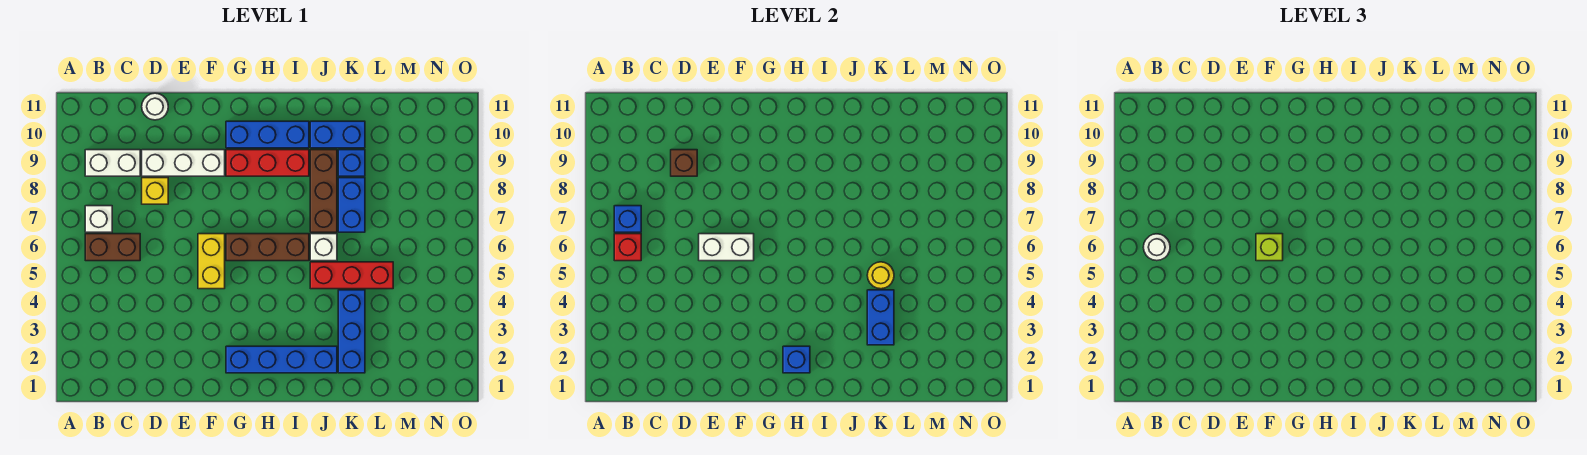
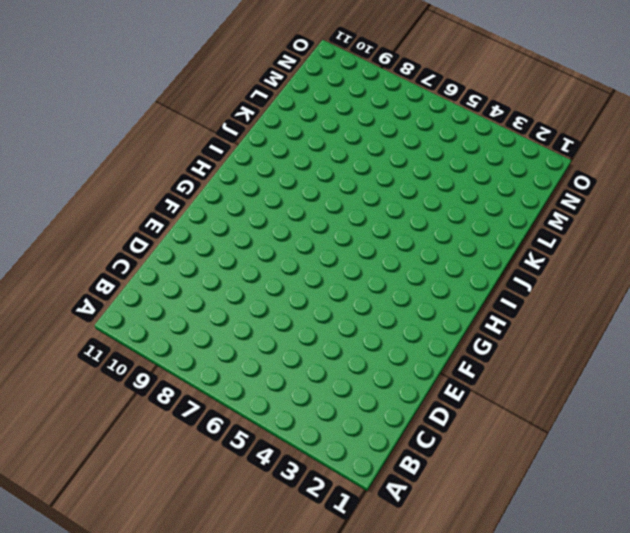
none -> brown brick B6:C6 level 1
none -> white brick B7 level 1
none -> white brick B9:C9 level 1

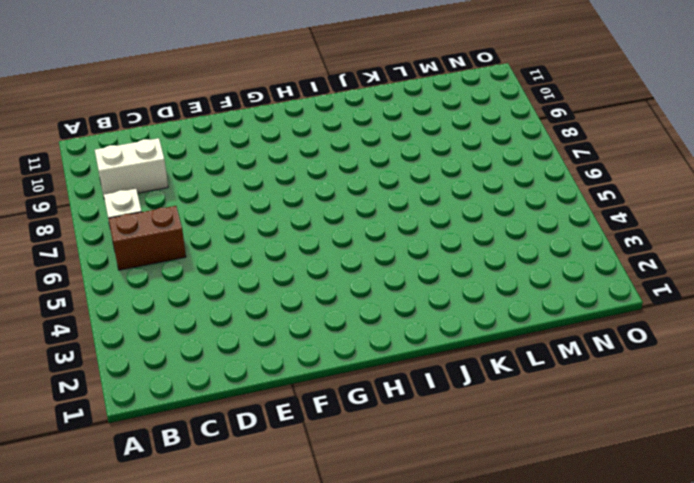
none -> yellow brick D8 level 1
none -> white brick D9:F9 level 1
none -> white round brick D11 level 1

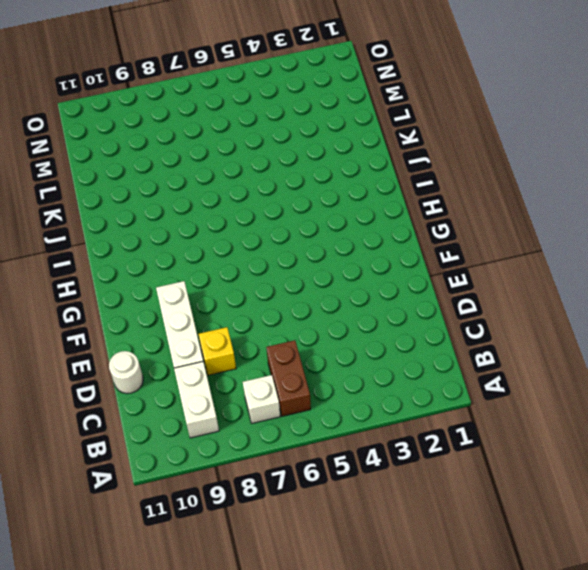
none -> yellow brick F5:F6 level 1
none -> blue brick G2:J2 level 1
none -> brown brick G6:I6 level 1

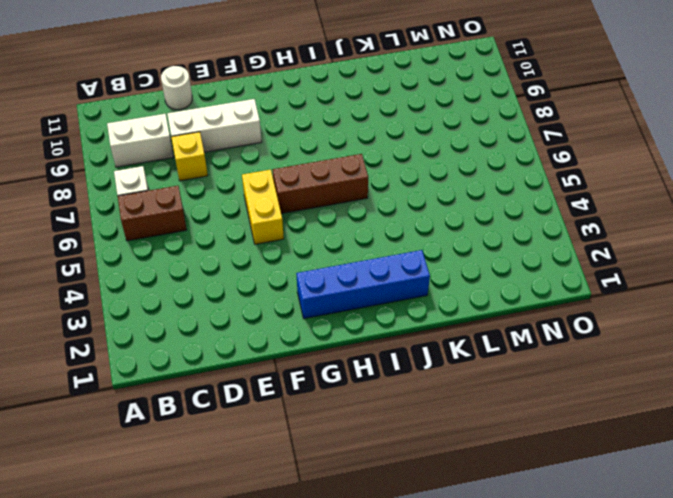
none -> red brick G9:I9 level 1
none -> blue brick G10:I10 level 1
none -> red brick J5:L5 level 1

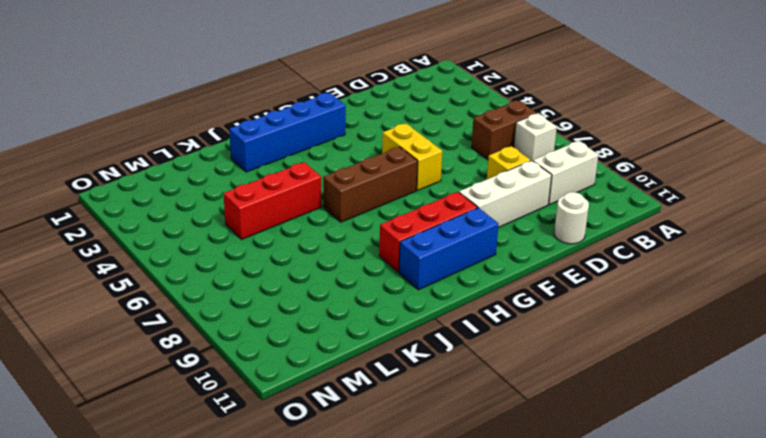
none -> white brick J6 level 1
none -> brown brick J7:J9 level 1
none -> blue brick J10:K10 level 1

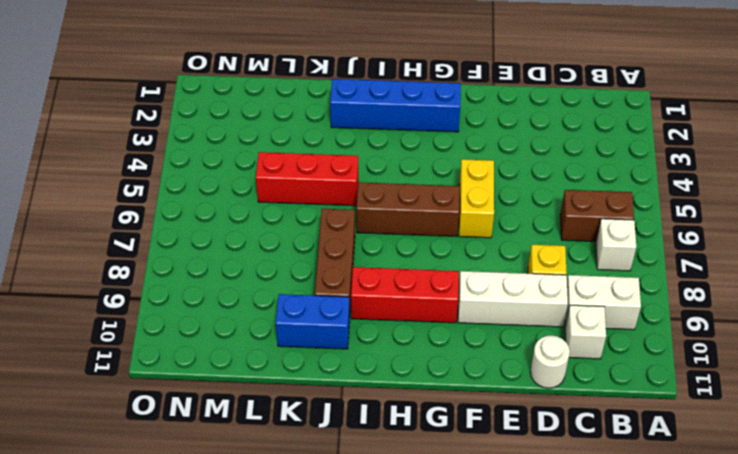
white brick C10 level 1 -> white brick J6 level 1
none -> blue brick G10:I10 level 1
none -> blue brick K2:K4 level 1
none -> blue brick K7:K8 level 1

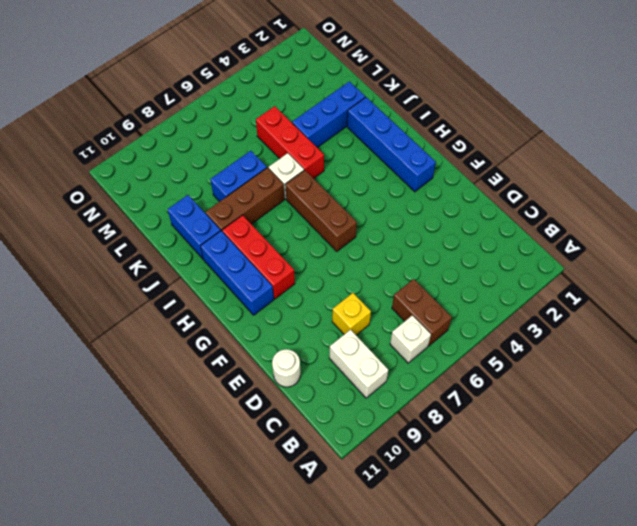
none -> white brick D9:F9 level 1
none -> yellow brick F5:F6 level 1
none -> blue brick K9 level 1

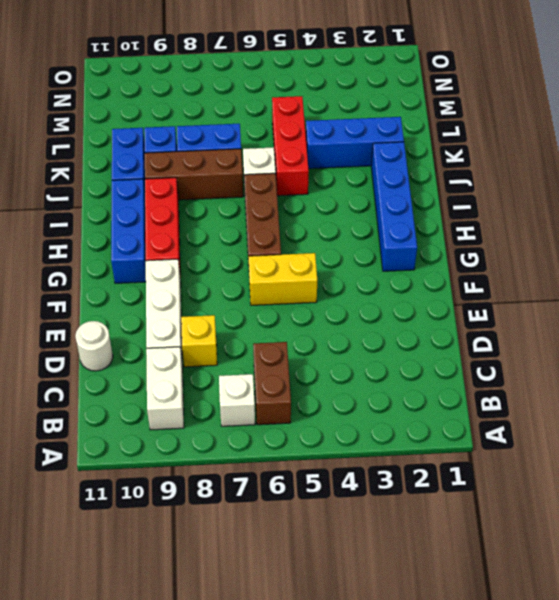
none -> red brick B6 level 2
none -> blue brick B7 level 2
none -> brown brick D9 level 2

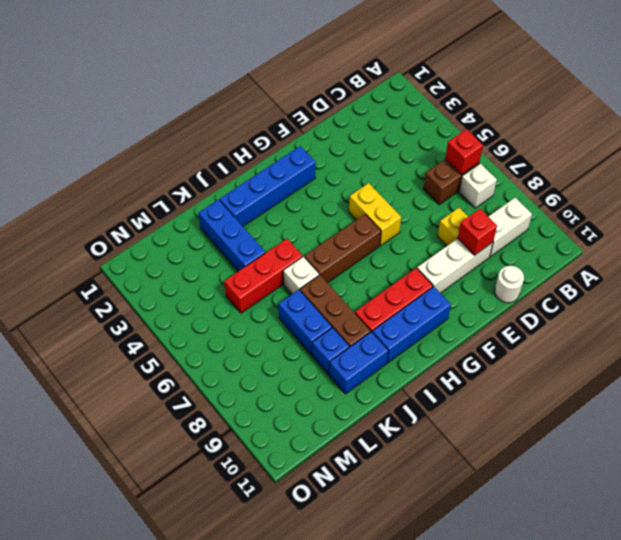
red brick D9 level 2 -> brown brick D9 level 2
none -> blue brick B7 level 2
none -> white brick E6:F6 level 2
none -> blue brick H2 level 2

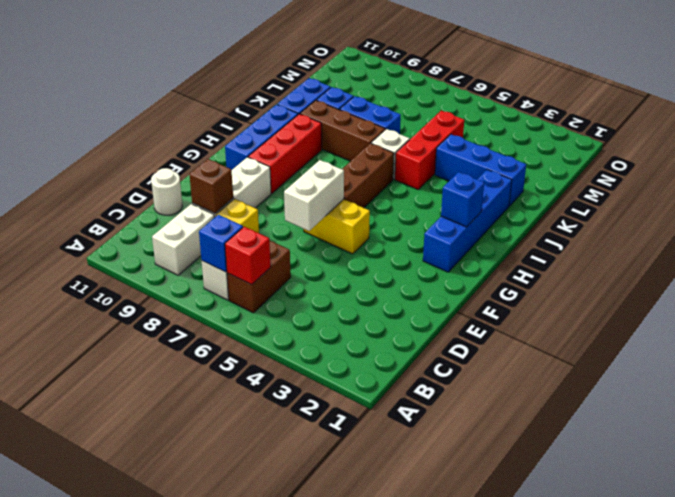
none -> blue brick K3:K4 level 2
none -> yellow round brick K5 level 2
none -> white round brick B6 level 3

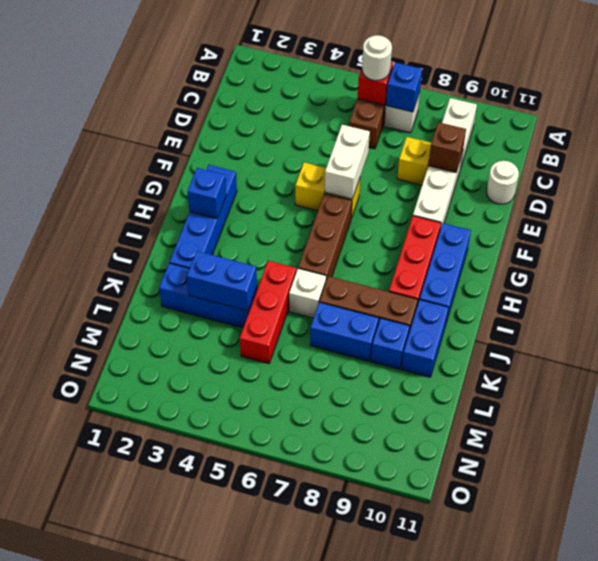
none -> yellow round brick K5 level 2
none -> lime brick F6 level 3

